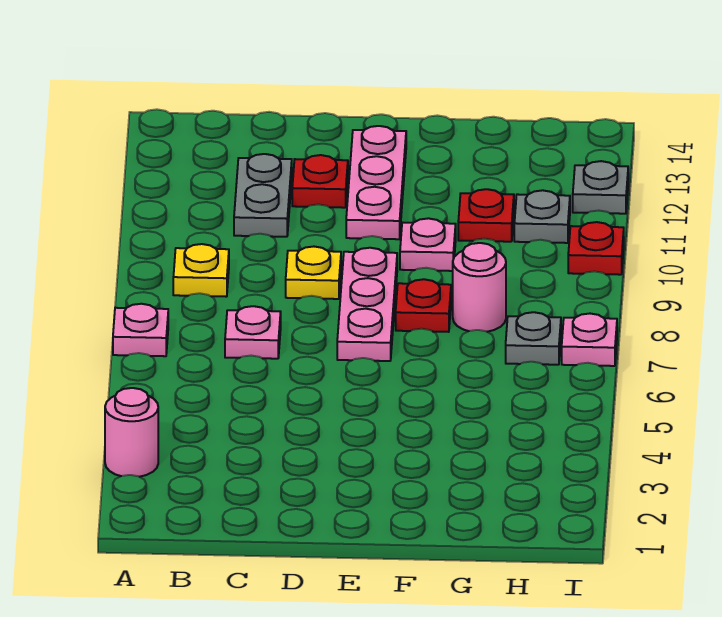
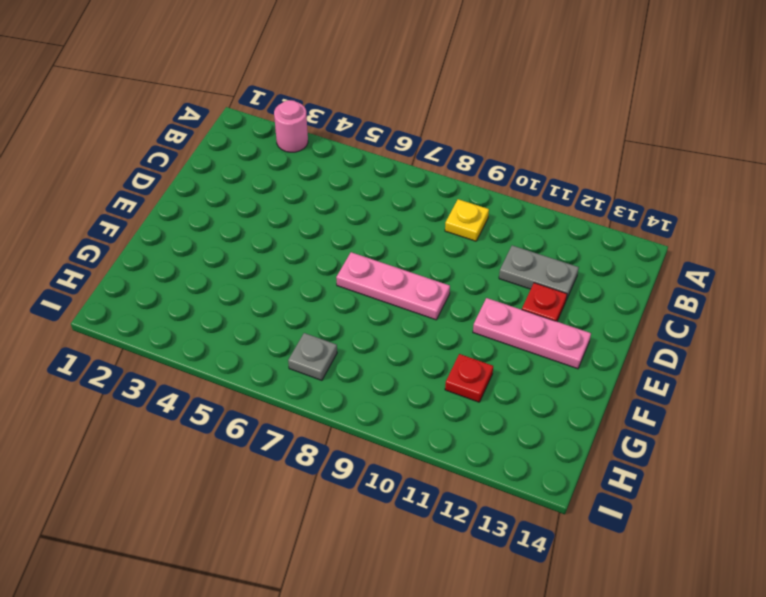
none -> pink plate A7 level 1
none -> pink plate C7 level 1
none -> yellow plate D9 level 1

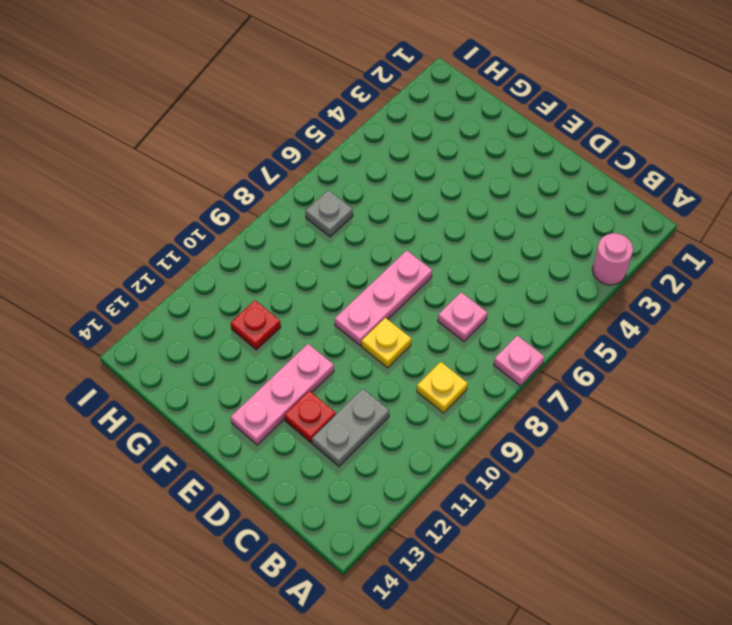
none -> red plate F8 level 1
none -> pink plate F10 level 1
none -> pink round brick G8 level 1

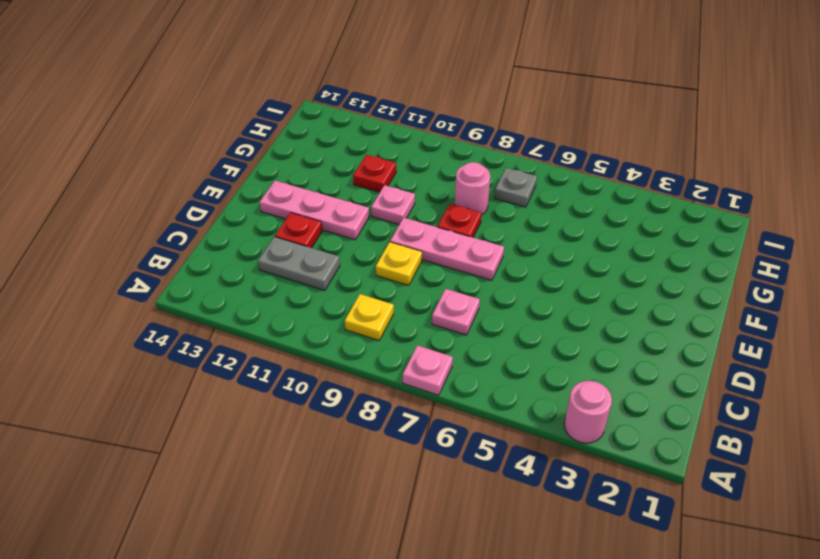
none -> grey plate H11 level 1
none -> pink plate I7 level 1
none -> red plate I10 level 1

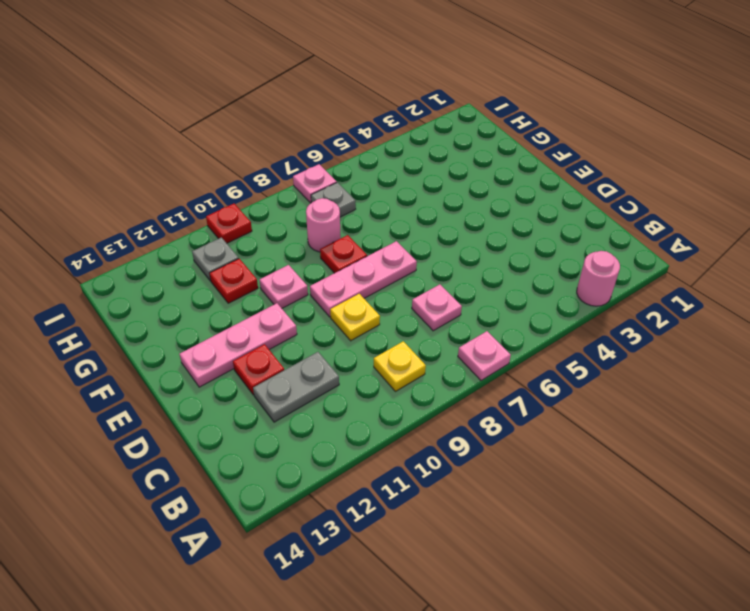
none -> grey plate I12 level 1

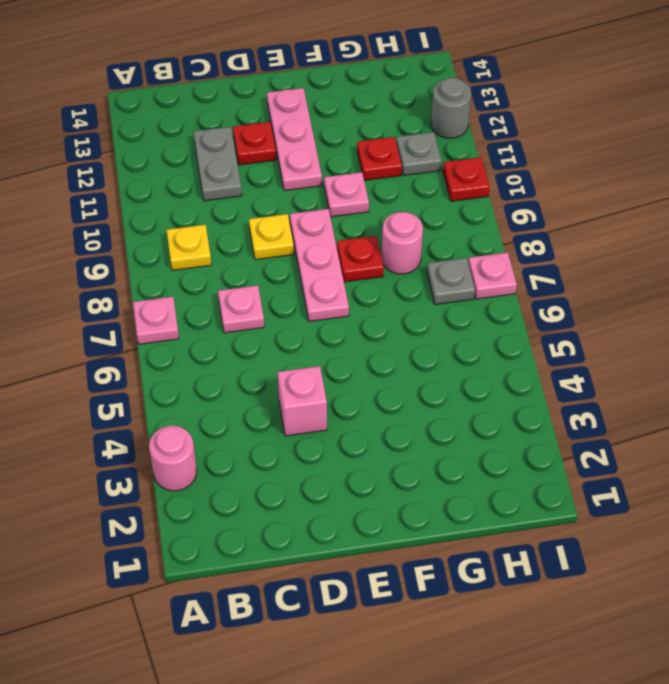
pink brick D4 level 1 -> none
grey round brick I12 level 1 -> grey plate I12 level 1

